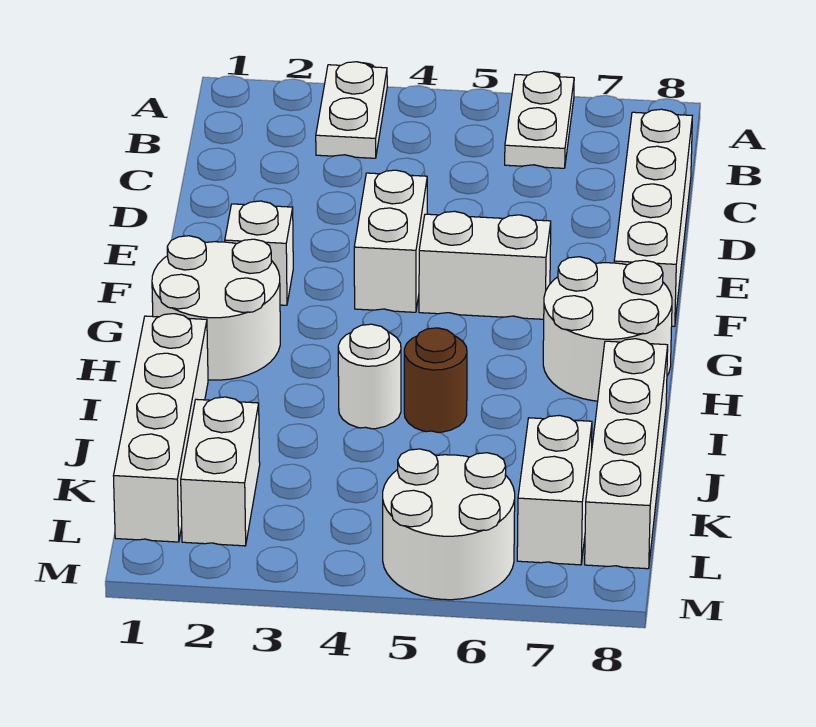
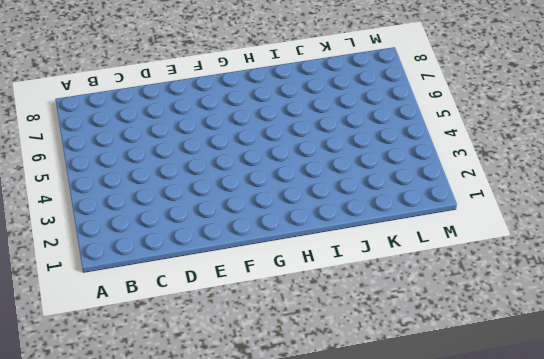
none -> white plate A3:B3 level 1
none -> white plate A6:B6 level 1
none -> white brick C8:F8 level 1

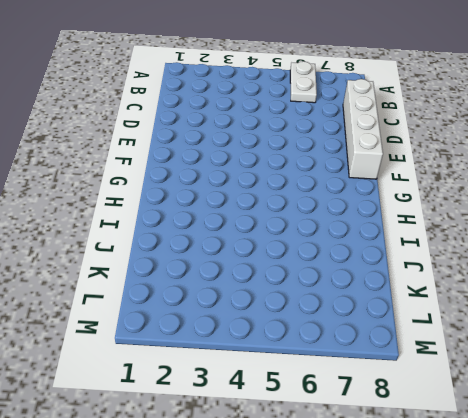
none -> white plate A3:B3 level 1
none -> white brick E4:F4 level 1
none -> white brick F2 level 1

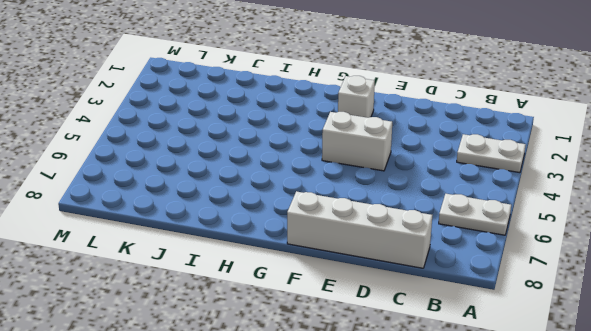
none -> white brick F5:F6 level 1
none -> white round brick G1:H2 level 1
none -> white round brick G7:H8 level 1

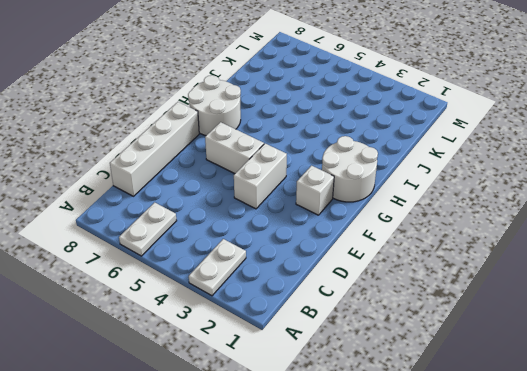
none -> white brick I1:L1 level 1
none -> white round brick I4 level 1
none -> brown round brick I5 level 1

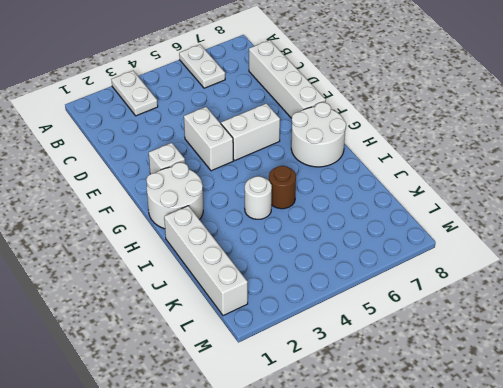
none -> white brick I8:L8 level 1
none -> white brick K2:L2 level 1
none -> white brick K7:L7 level 1

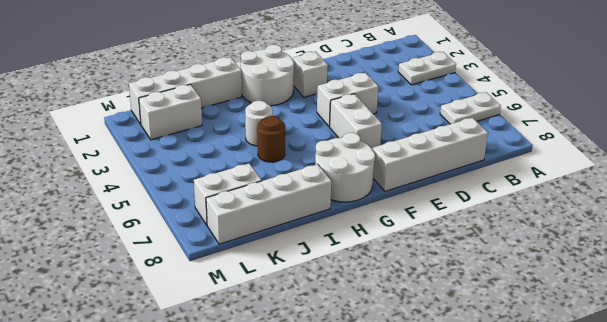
none -> white round brick L5:M6 level 1

